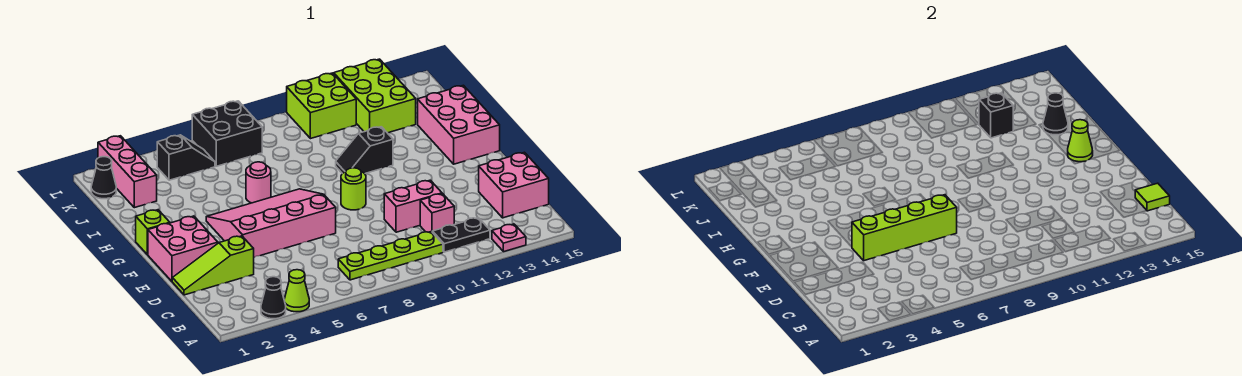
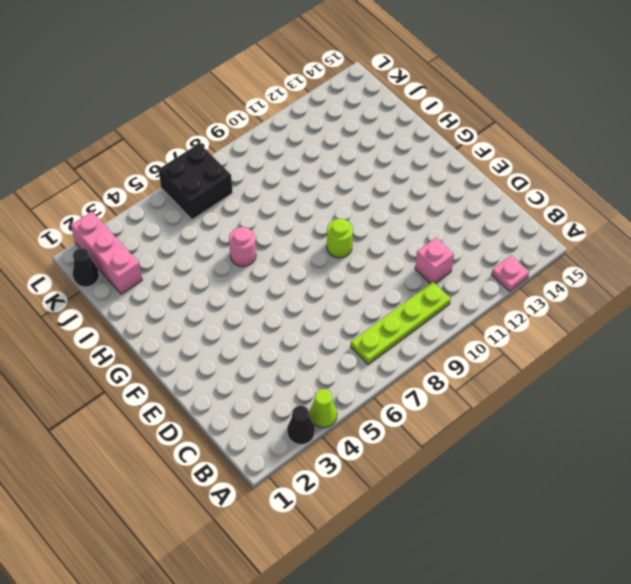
none -> black plate B11:B12 level 1
none -> pink brick C14:D15 level 1
none -> lime slope D1:D3 level 1 top 3

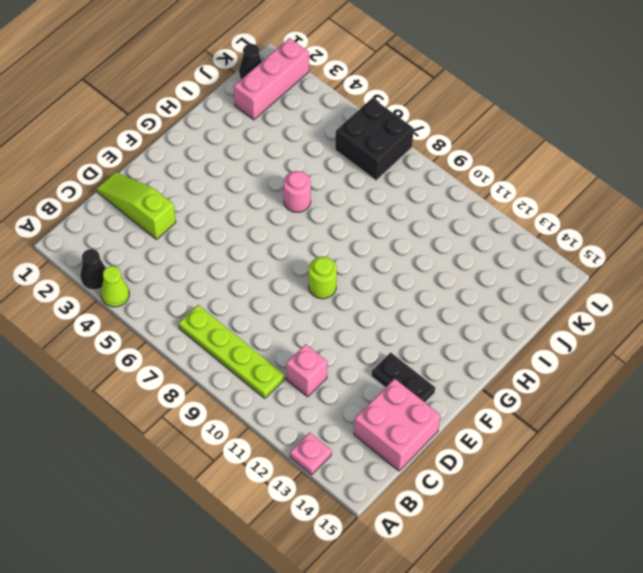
black plate E13:E14 level 1 -> black plate B11:B12 level 1
none -> pink brick D10:D11 level 1
none -> pink brick E1:F2 level 1
none -> pink slope E4:G7 level 1 top E

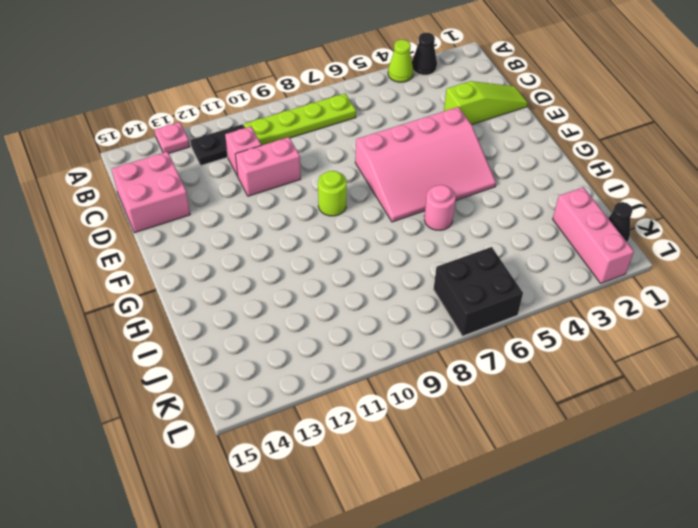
none -> pink brick E1:F2 level 1
none -> lime brick G1 level 1
none -> pink brick G14:I15 level 1

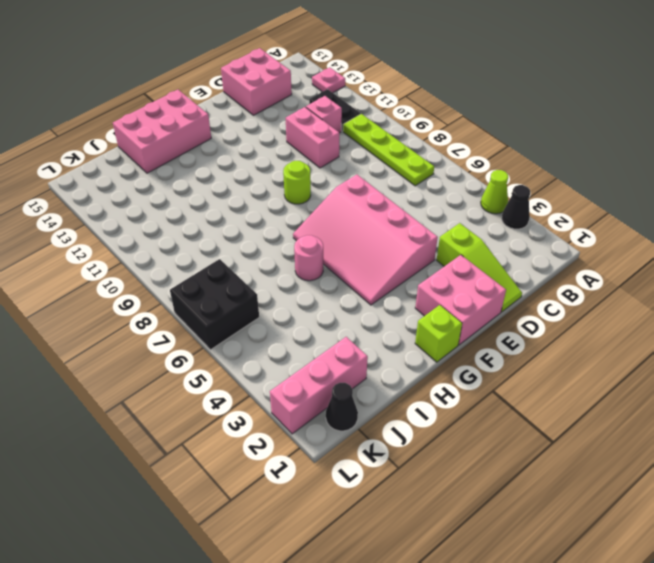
none -> black slope H10:H11 level 1 top 11
none -> lime brick J12:L13 level 1
none -> black slope K4:K5 level 1 top 4

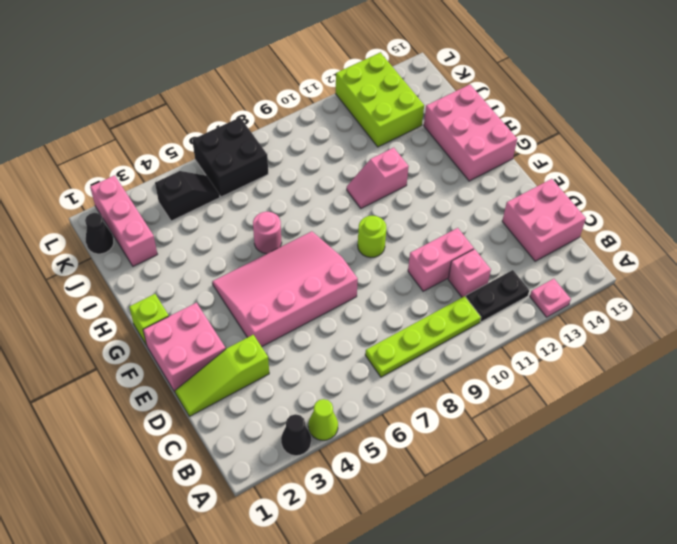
pink slope H10:H11 level 1 top 11 -> black slope H10:H11 level 1 top 11
none -> lime brick K10:L11 level 1
none -> lime tile C15 level 2
none -> lime brick E4:E7 level 2

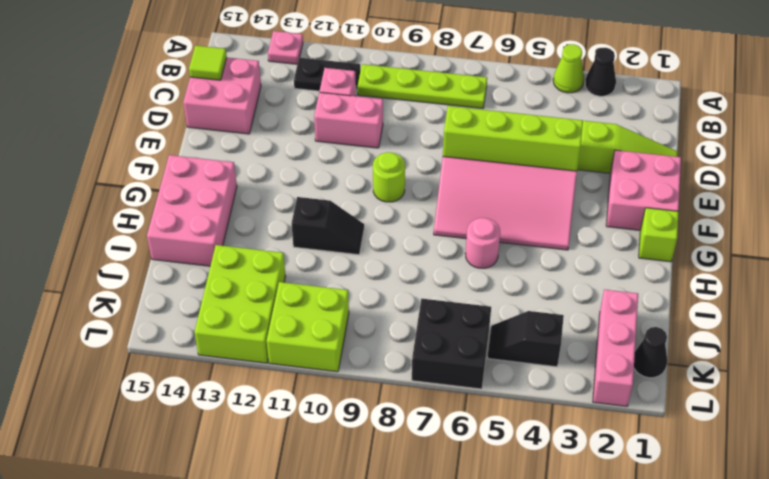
none -> lime cone G14 level 2
none -> black cone I14 level 2
none -> black brick J12 level 2

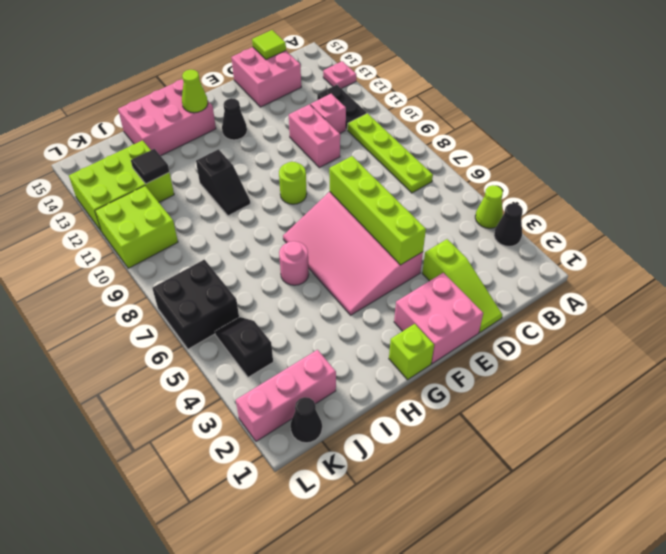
black cone F13 level 1 -> black cone I14 level 2
black tile J12 level 2 -> black brick J12 level 2

